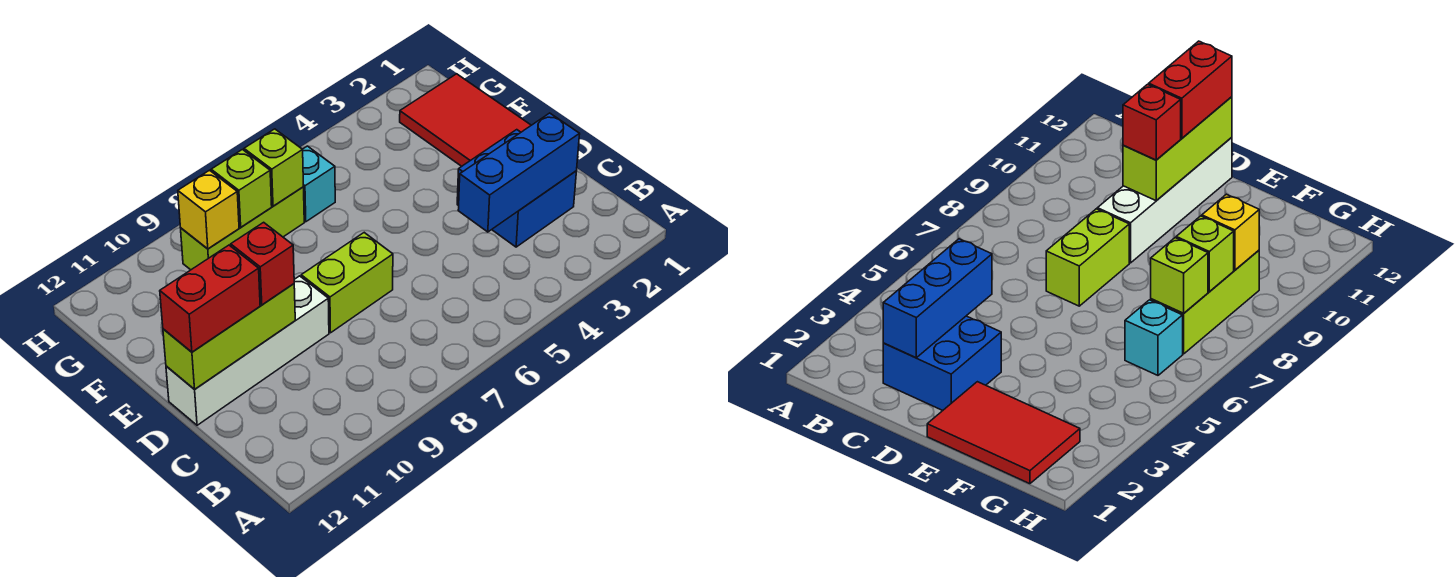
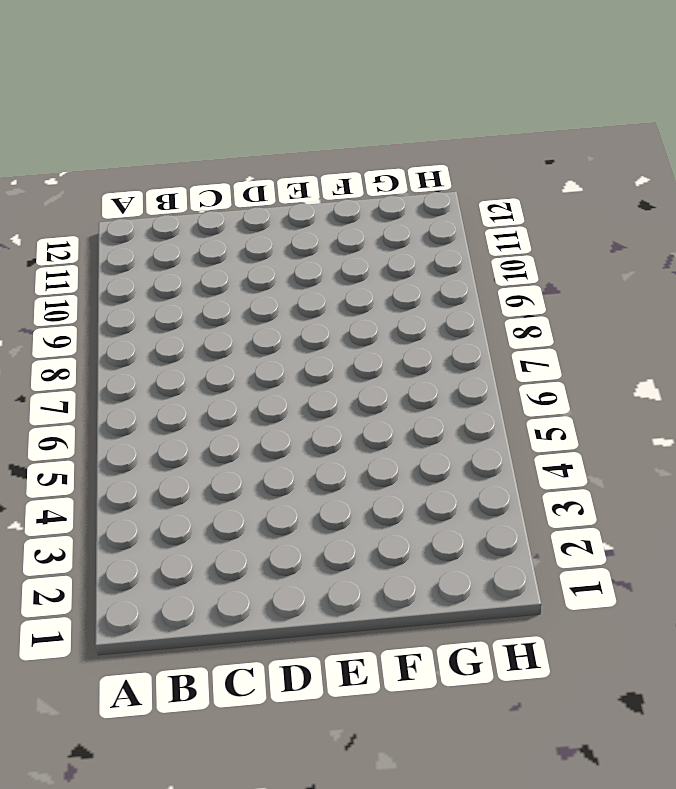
none -> blue brick C2:D3 level 1
none -> lime brick D7:D8 level 1
none -> white brick D9:D12 level 1

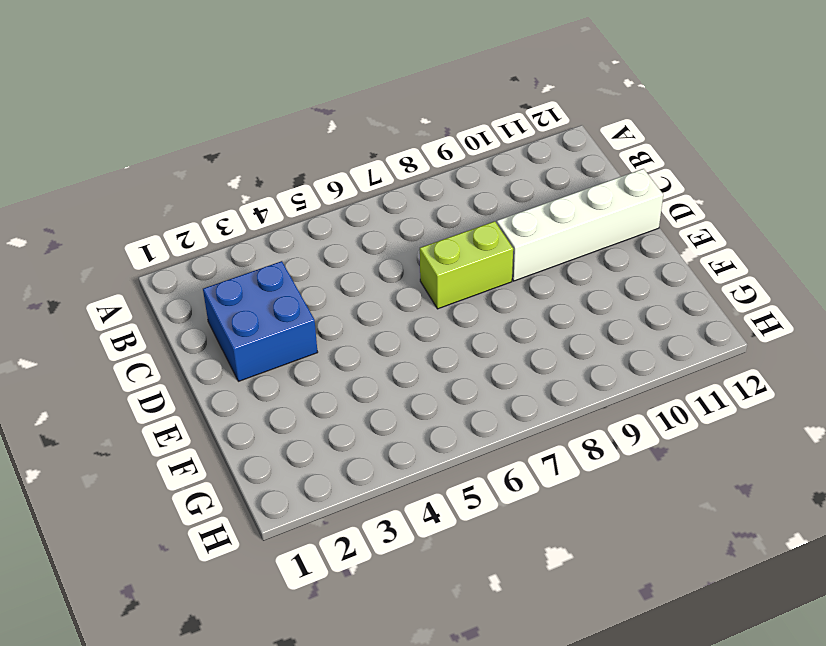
none -> red tile E1:G2 level 1
none -> cyan brick G6 level 1
none -> lime brick G7:G9 level 1

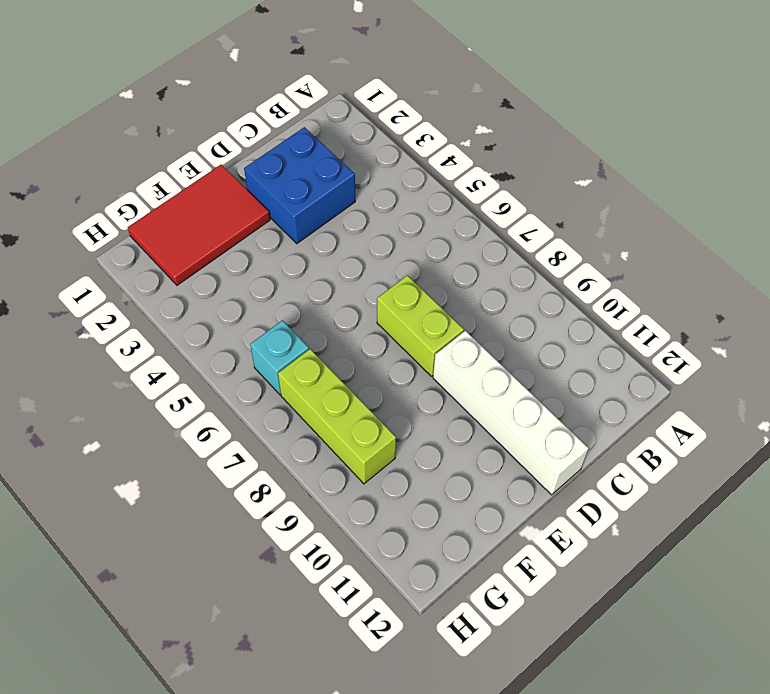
none -> blue brick C2:C4 level 2
none -> lime brick D10:D12 level 2
none -> lime brick G7 level 2

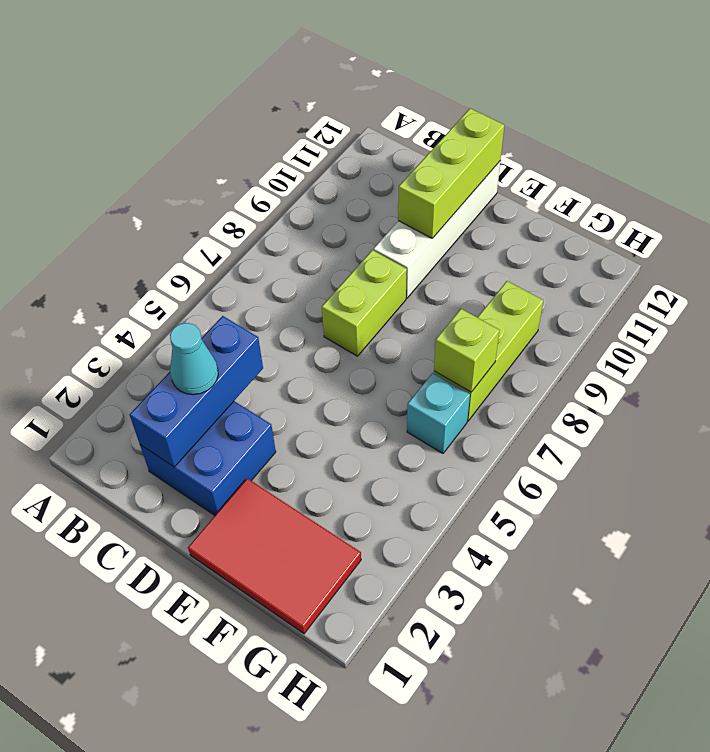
cyan cone C3 level 3 -> none
none -> lime brick G8 level 2
none -> yellow brick G9 level 2
none -> red brick D10 level 3

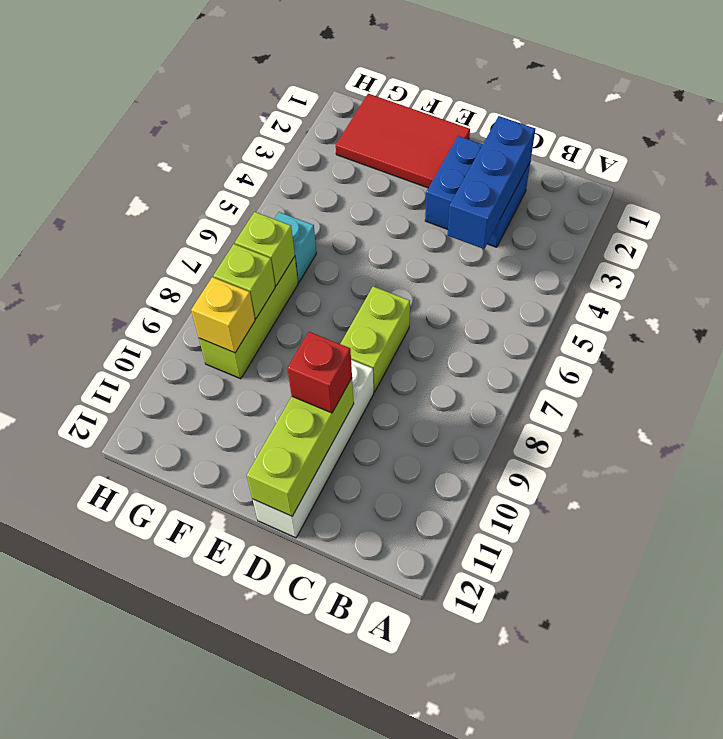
none -> red brick D11:D12 level 3

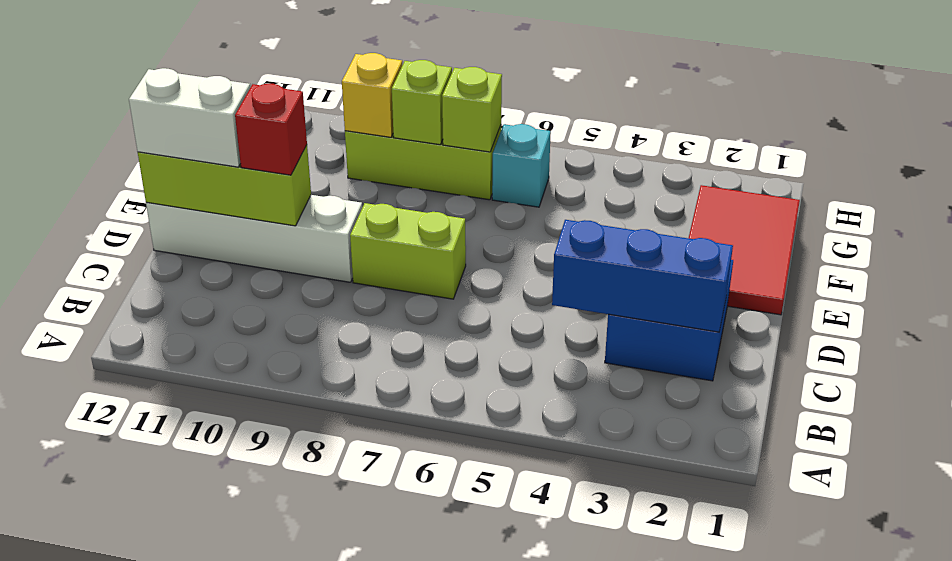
white brick D11:D12 level 3 -> red brick D11:D12 level 3

